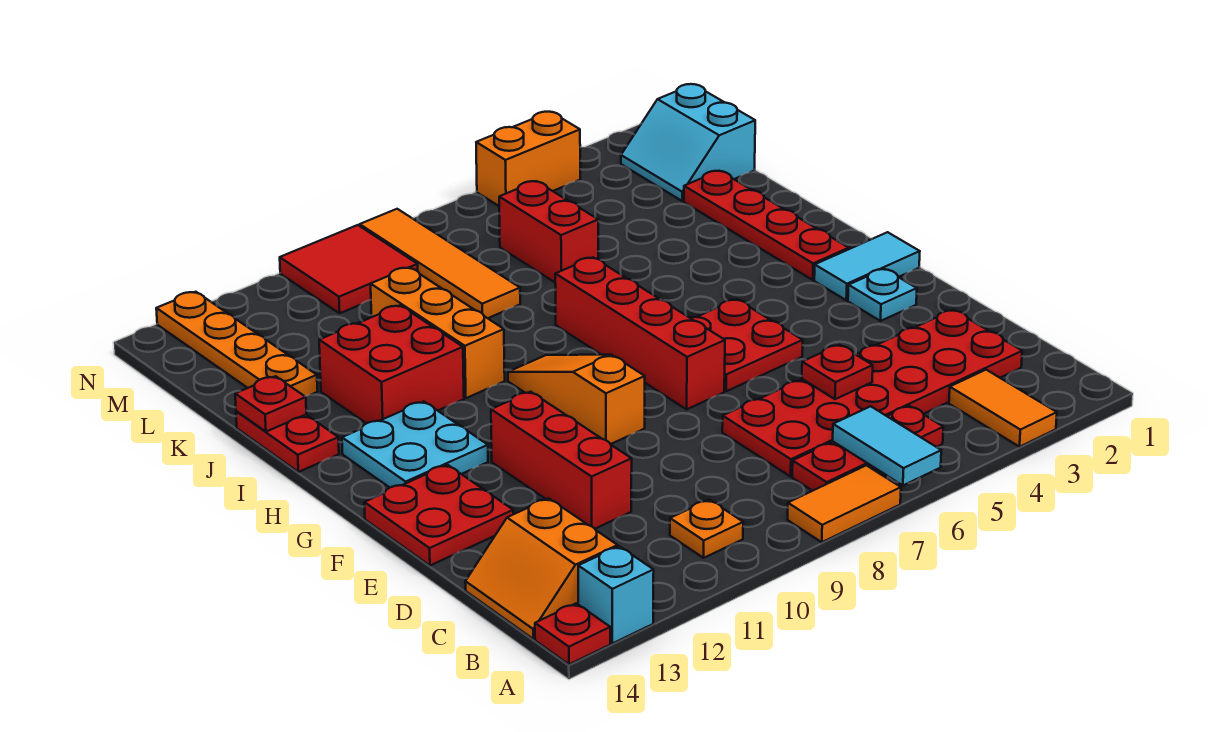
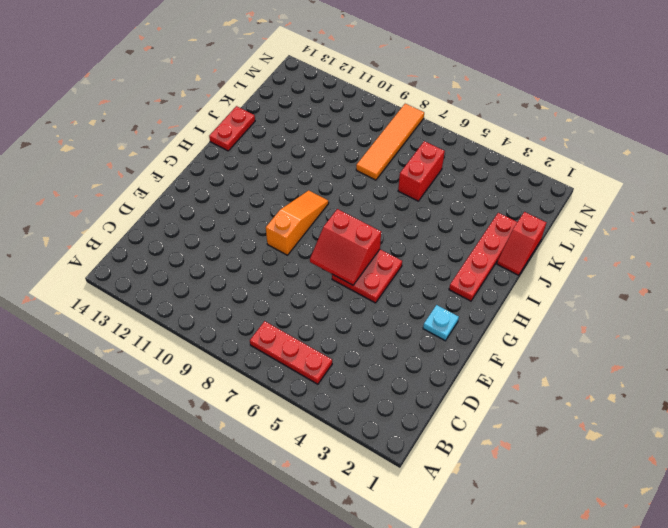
red slope F6:G7 level 2 top G -> none
red slope J1:K1 level 1 top K -> none
none -> orange tile A3:B3 level 1
none -> orange tile A7:A8 level 1
none -> cyan brick A13 level 1

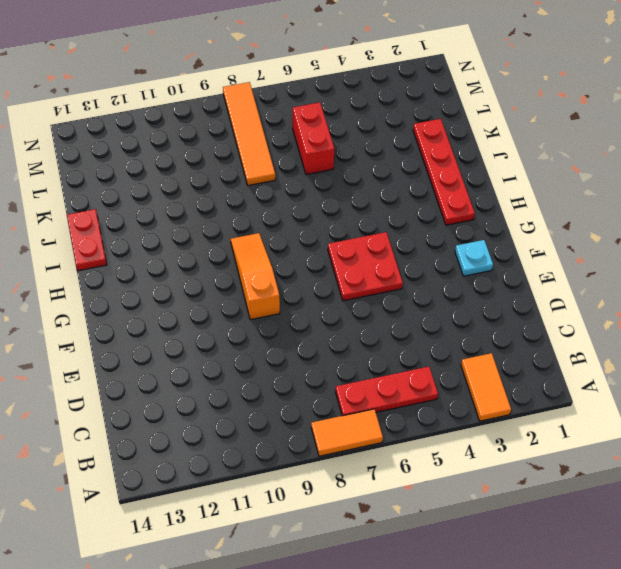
none -> cyan brick A13 level 1
none -> red plate A14 level 1
none -> orange plate B10 level 1

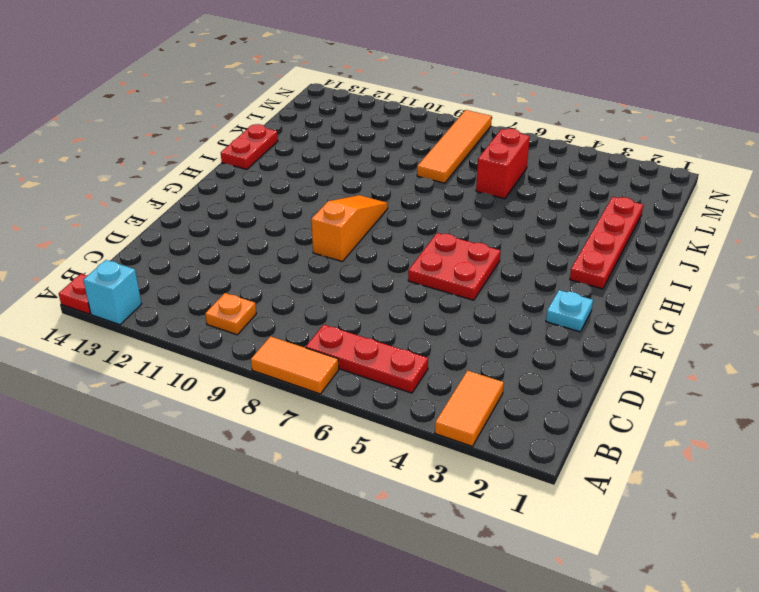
none -> orange slope B13:C14 level 1 top 13
none -> red plate C2:D7 level 1
none -> red brick D11:F11 level 1

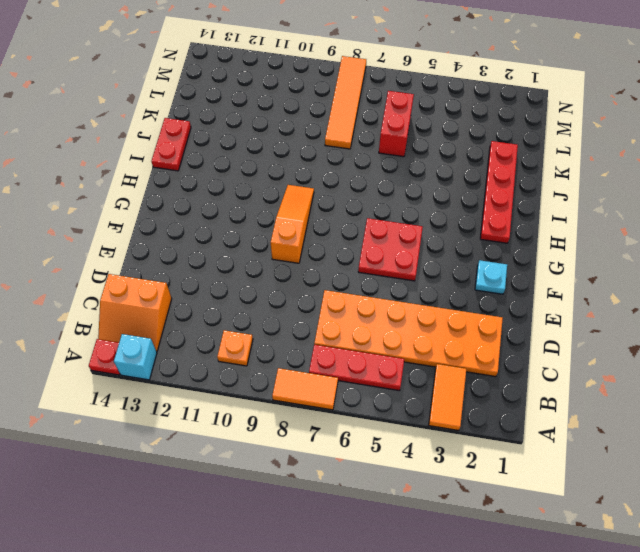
orange slope B13:C14 level 1 top C -> orange slope B13:C14 level 1 top 13
orange plate C2:D7 level 1 -> red plate C2:D7 level 1
none -> red brick D11:F11 level 1
none -> red plate E13:F14 level 1
none -> red brick F7:I7 level 1

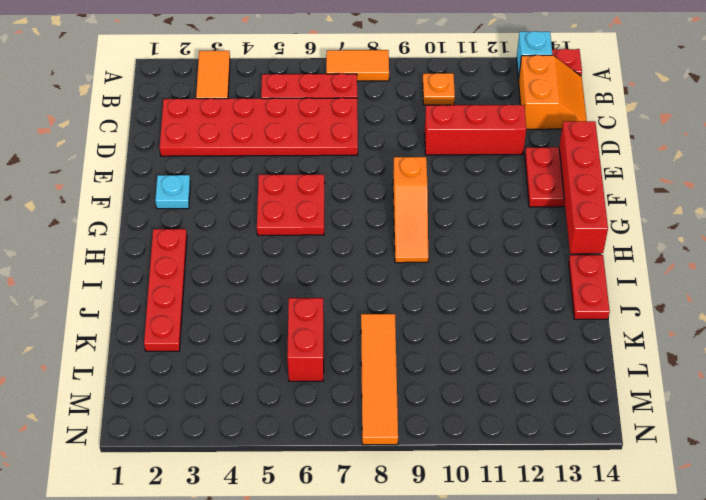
red brick D10:D12 level 1 -> red brick D11:F11 level 1
red brick E14:H14 level 2 -> red brick F7:I7 level 1
none -> cyan tile G1:G2 level 1
none -> cyan plate G12:H13 level 1
none -> orange brick I10:K10 level 1

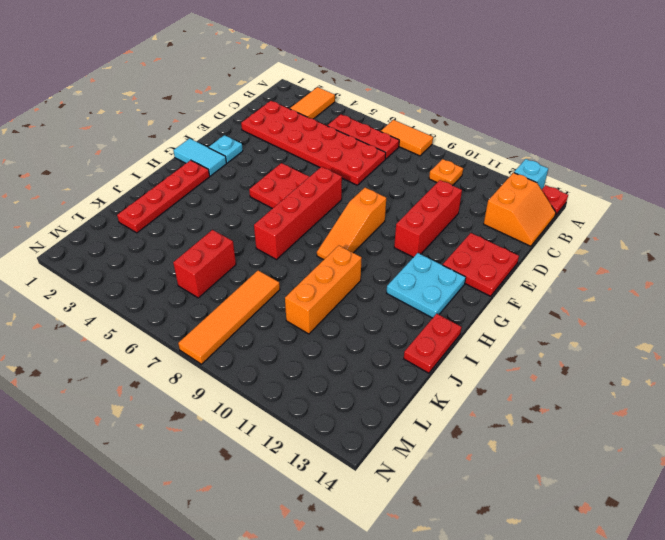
none -> red brick I11:J12 level 1
none -> orange plate K13:N13 level 1
none -> cyan slope L1:M2 level 1 top 1

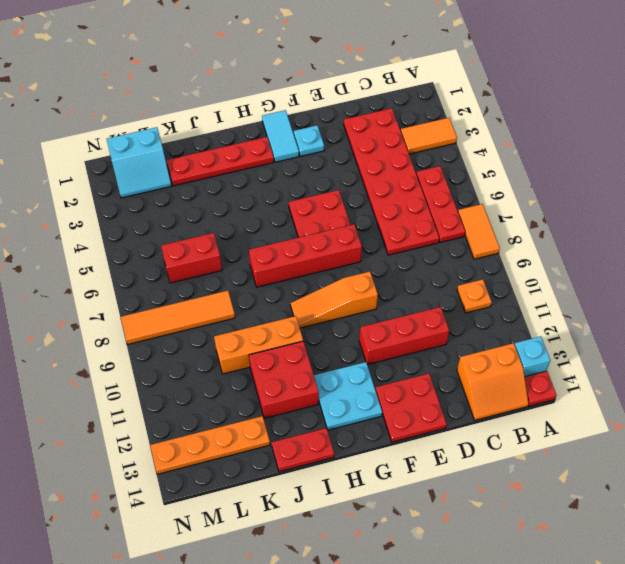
none -> red tile M9:N10 level 1
none -> orange brick N4:N5 level 1
none -> cyan tile A6:B6 level 2

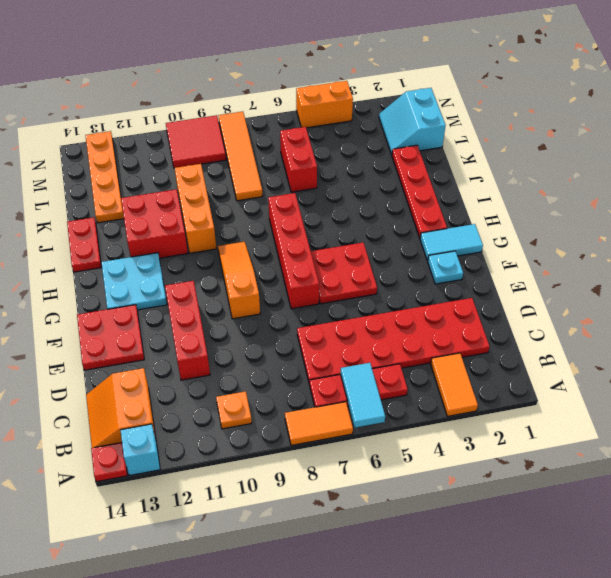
none -> red plate D5 level 2
none -> red plate J14 level 2

